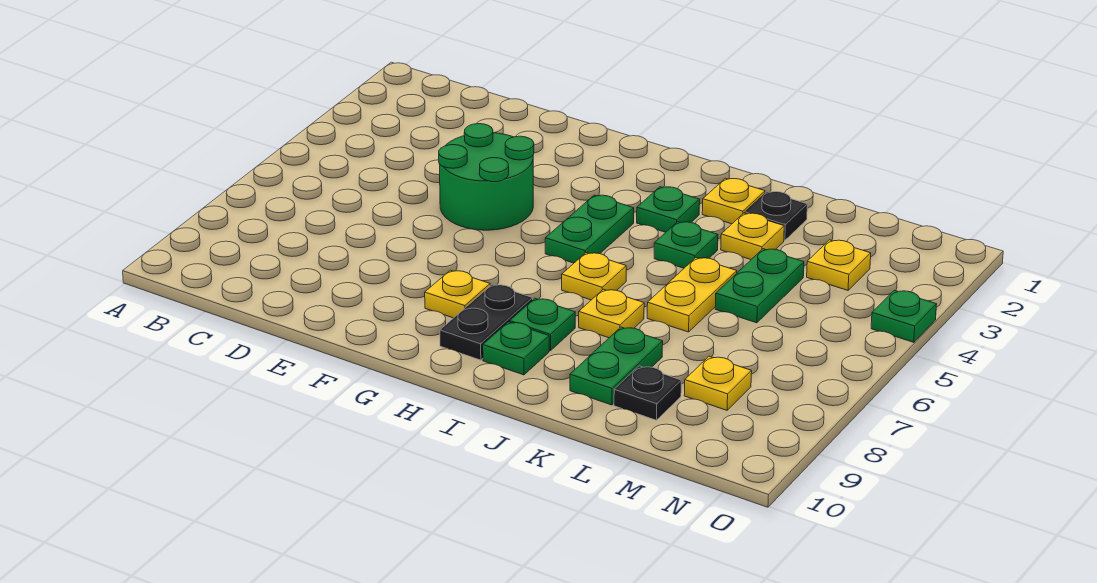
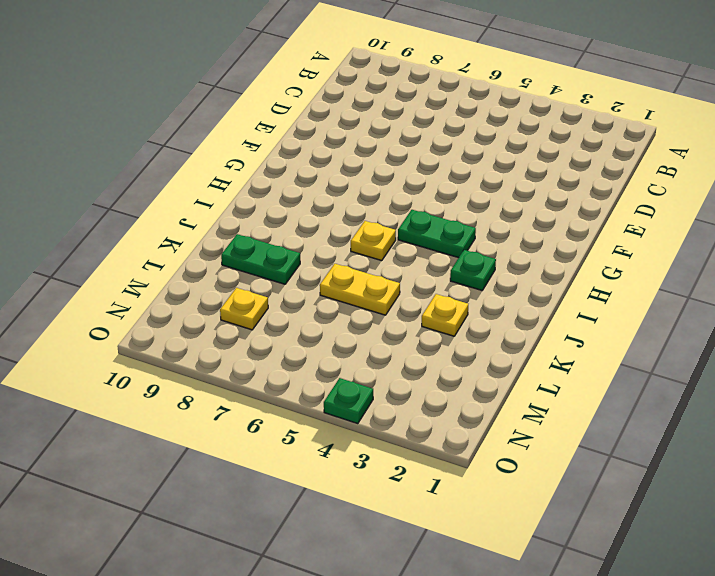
none -> green round brick E4:F5 level 1
none -> yellow plate G8 level 1
none -> black plate H8:H9 level 1

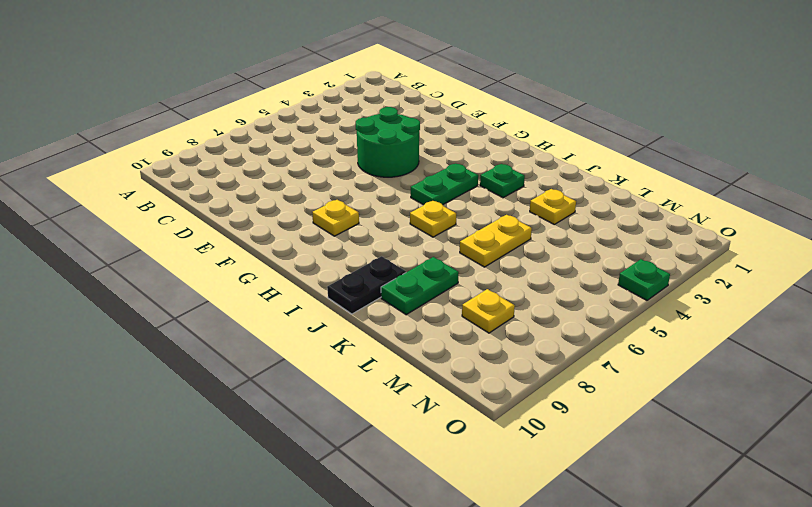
black plate J9:J10 level 1 -> black plate H8:H9 level 1
none -> green plate I8 level 1
none -> green plate I9 level 1
none -> yellow plate J2 level 1

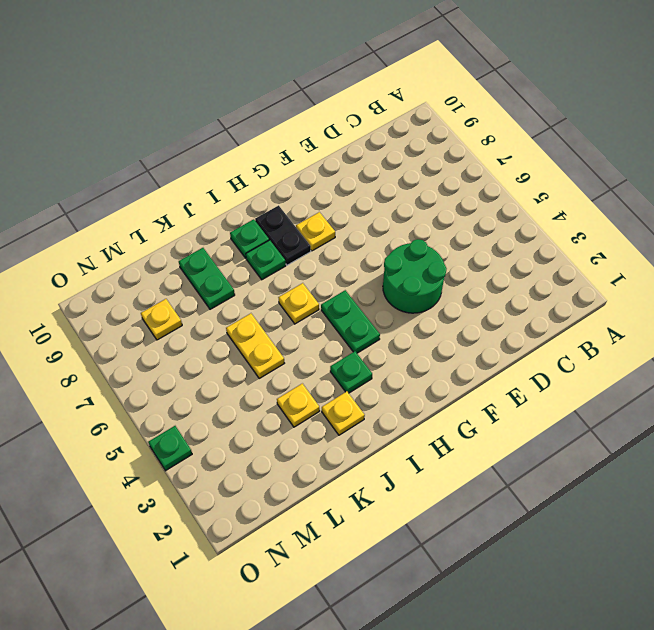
none -> green plate J4 level 1
none -> yellow plate J7 level 1
none -> black plate K2 level 1

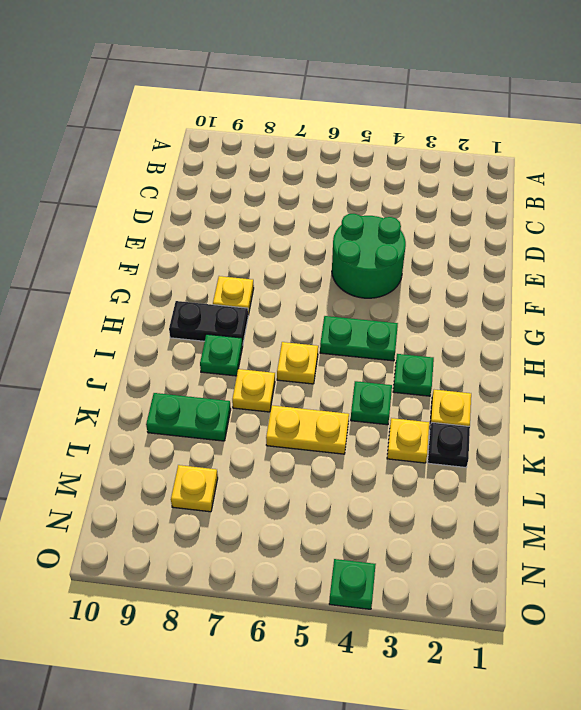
none -> green plate I9 level 1
none -> green plate L4:L5 level 1
none -> black plate L9 level 1

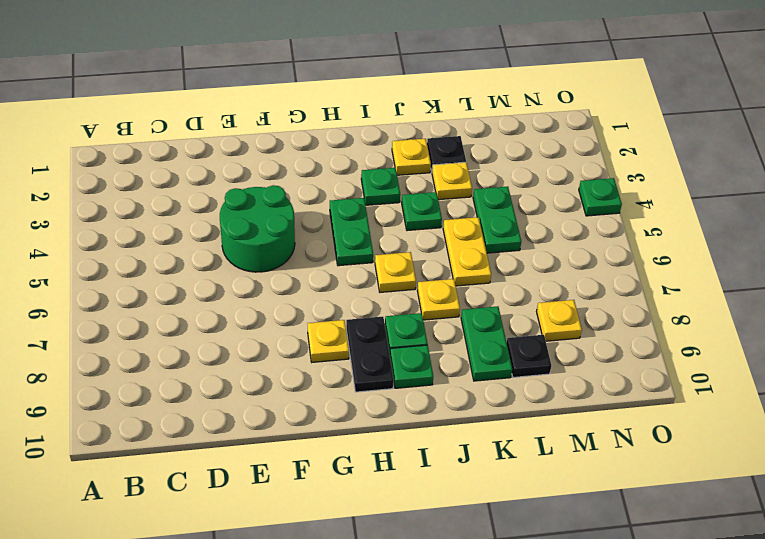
none -> yellow plate M3 level 1

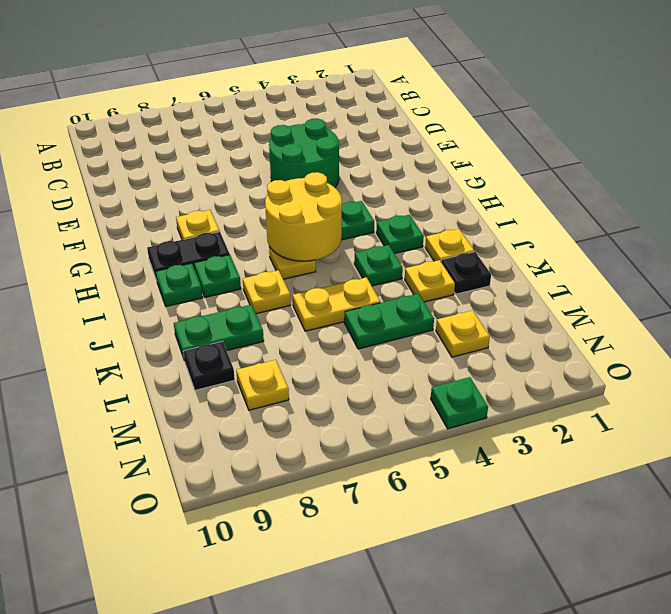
yellow round brick H5:I6 level 2 -> none

